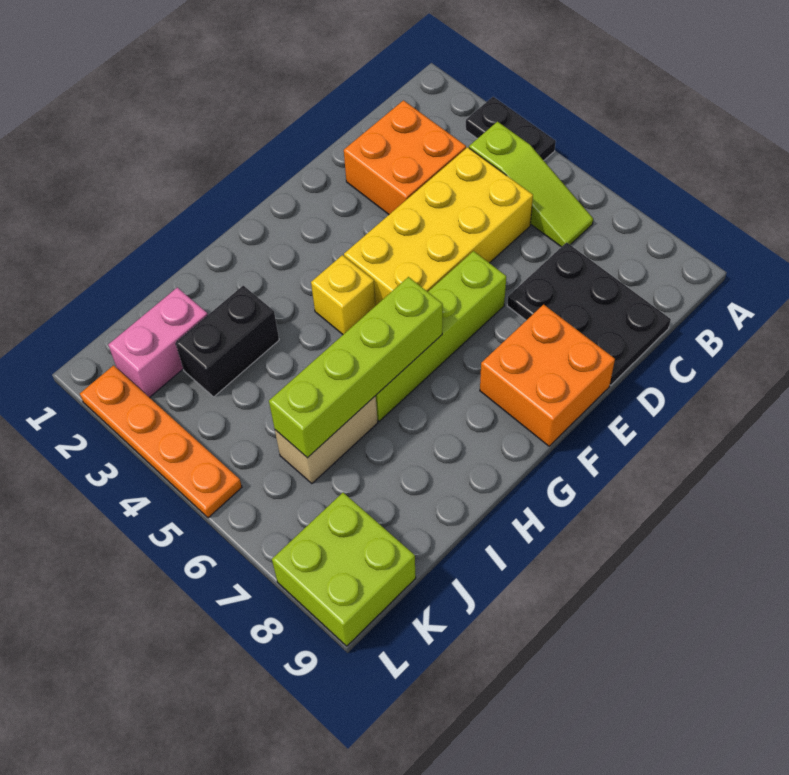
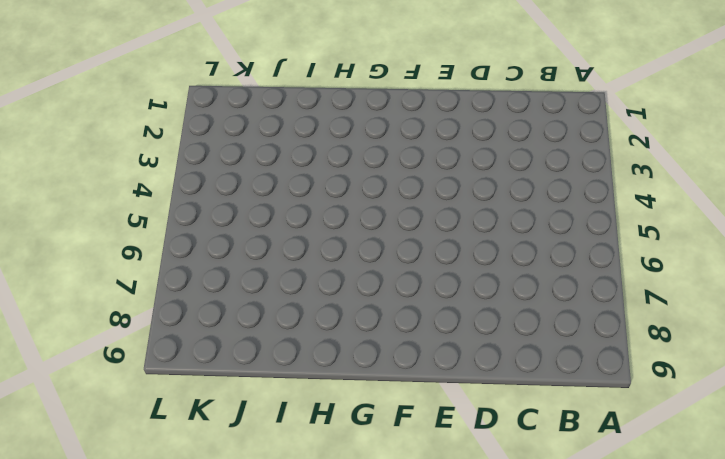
none -> black plate A3:A4 level 1
none -> lime slope B4:B6 level 1 top 4
none -> orange brick C2:D3 level 1

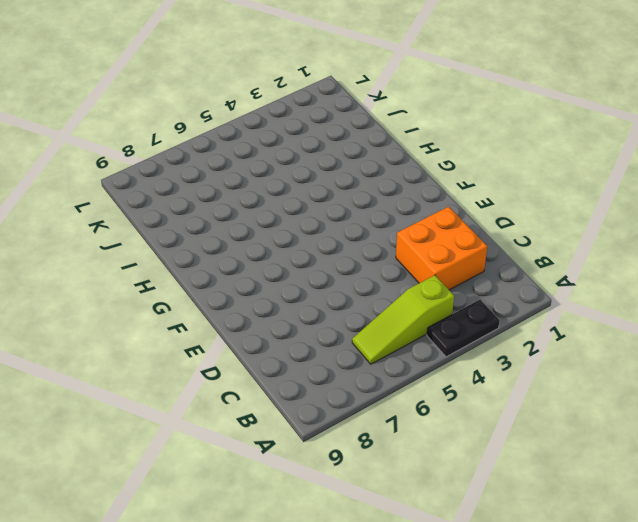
none -> yellow brick C4:F5 level 1
none -> black plate C7:D9 level 1
none -> lime brick E6:H6 level 1

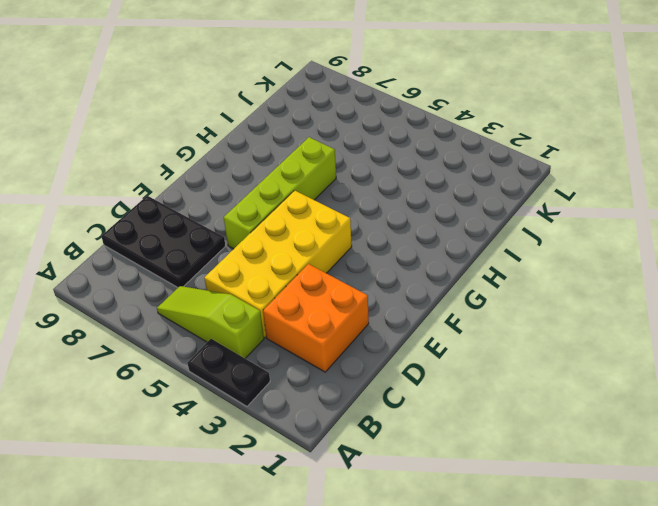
none -> orange brick E8:F9 level 1
none -> yellow brick G4 level 1
none -> black brick I3:J3 level 1

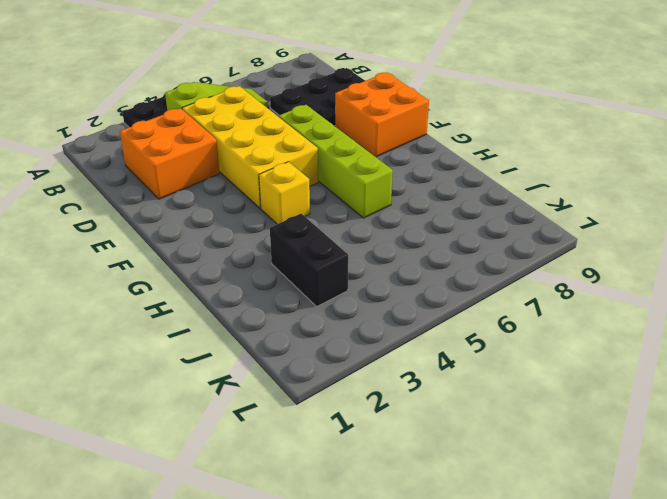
none -> tan brick I6:J6 level 1
none -> pink brick J2:K2 level 1
none -> lime brick K8:L9 level 1

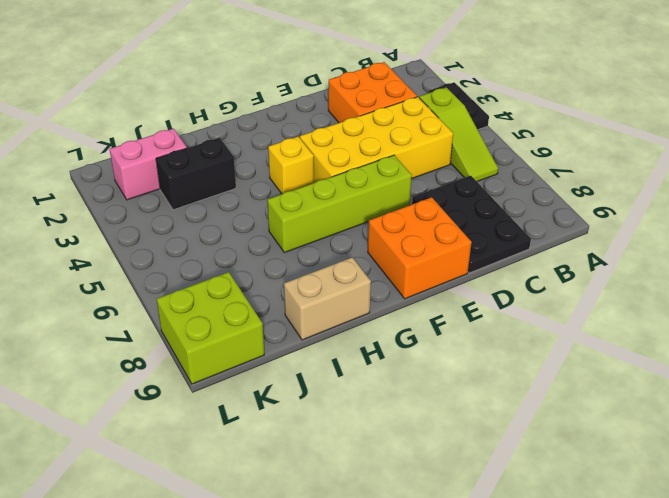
tan brick H9:I9 level 1 -> tan brick I6:J6 level 1
none -> orange plate L2:L5 level 1
none -> lime brick G6:J6 level 2

